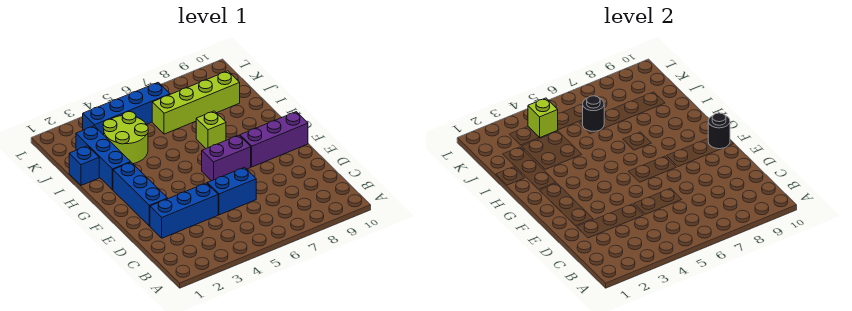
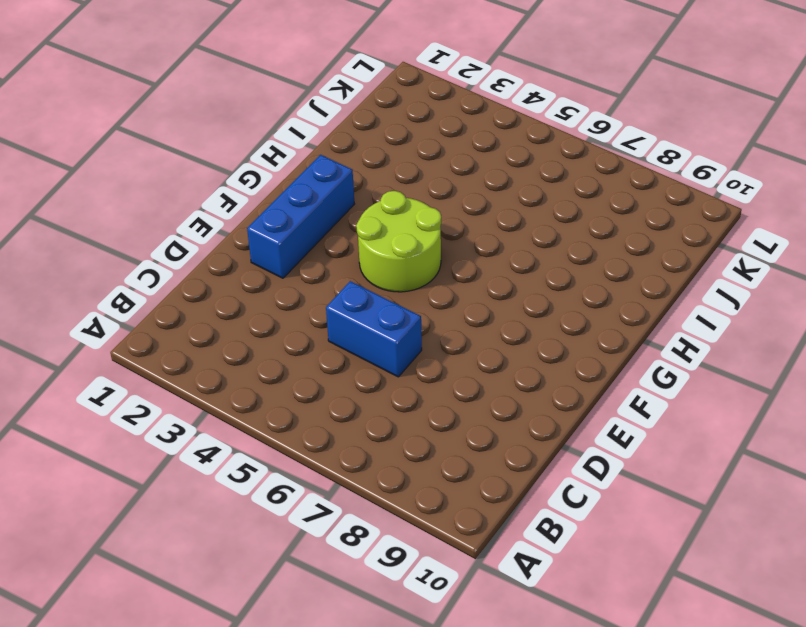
lime round brick F4:G5 level 1 -> lime round brick I3:J4 level 1
none -> blue brick D2:D4 level 1
none -> purple brick F6:F7 level 1
none -> purple brick F8:F10 level 1

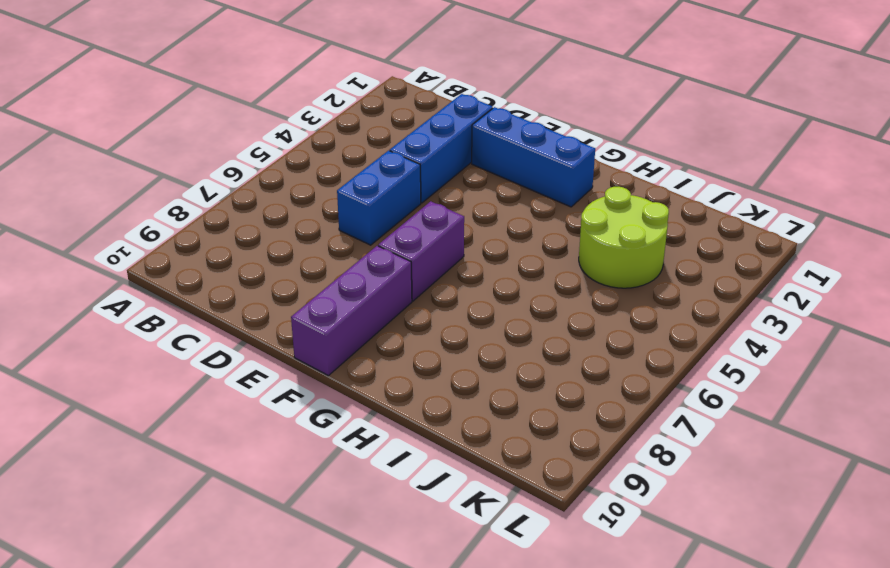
none -> blue brick H2:J2 level 1
none -> lime brick H7 level 1
none -> blue brick I1 level 1

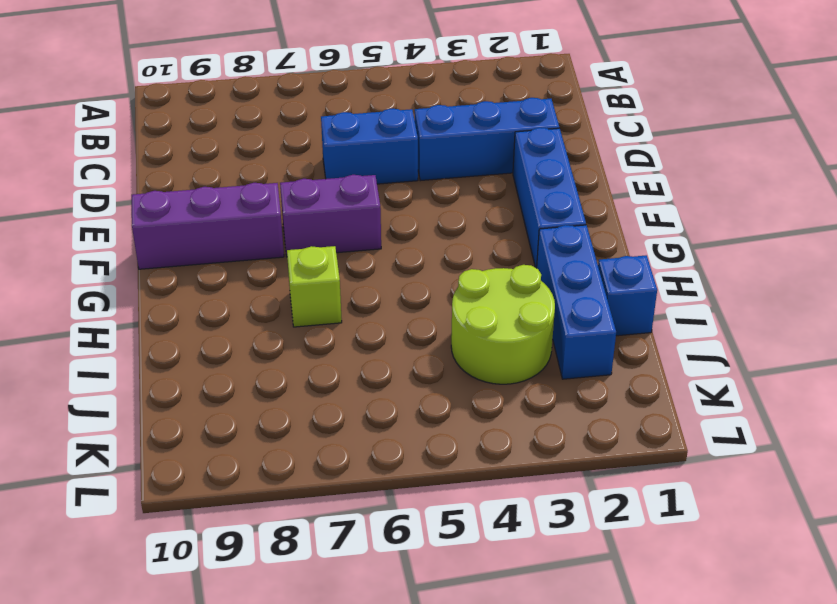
none -> lime brick J6:J9 level 1
none -> blue brick K3:K6 level 1
none -> black round brick F10 level 2

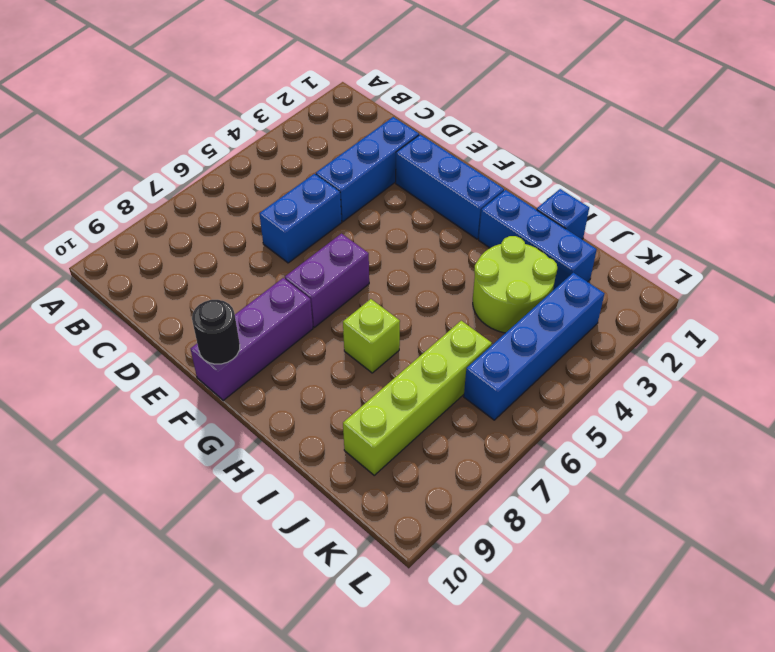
none -> black round brick J6 level 2
none -> lime brick K4 level 2

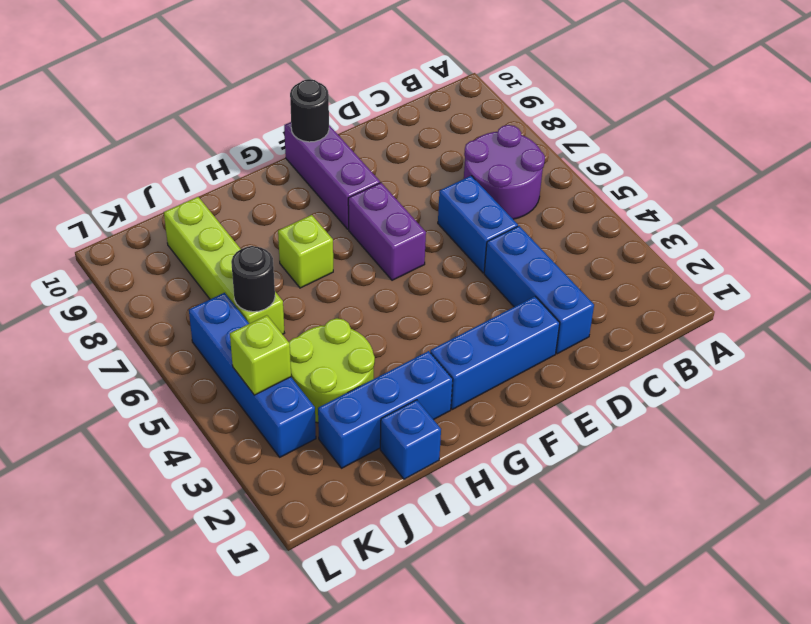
purple round brick B6:C7 level 1 -> none

